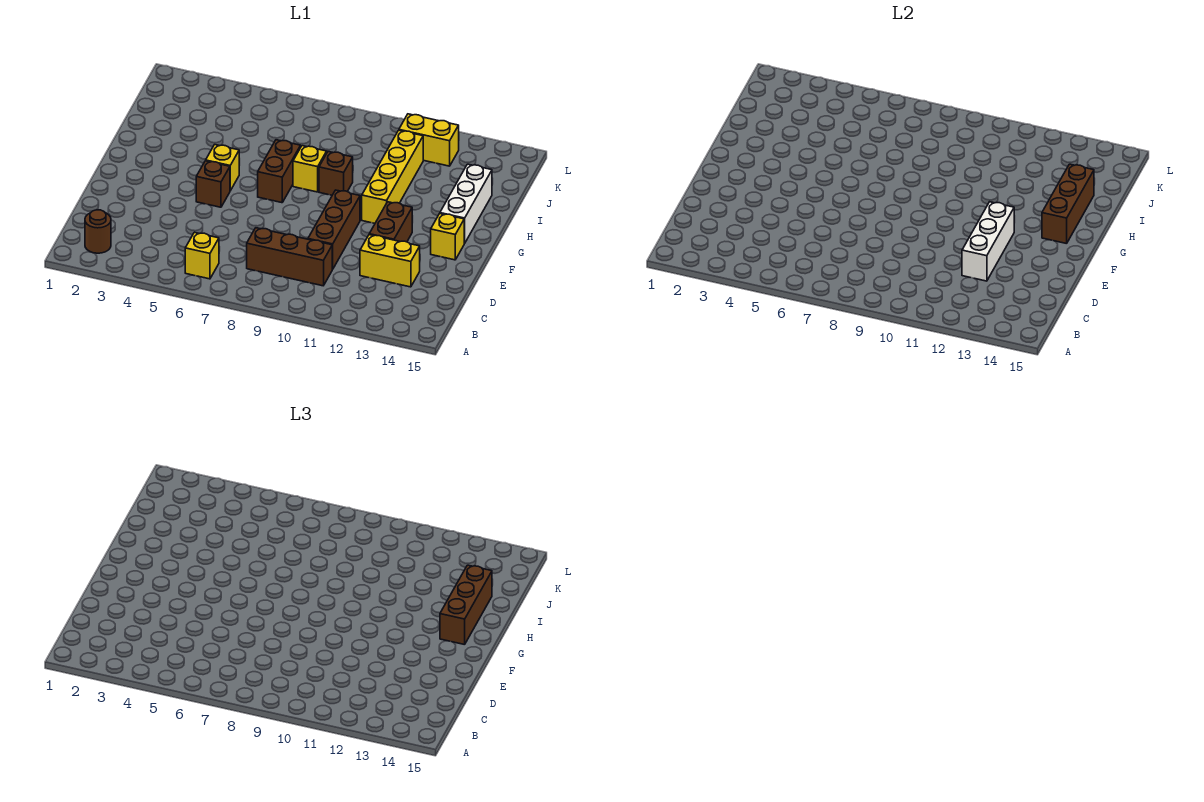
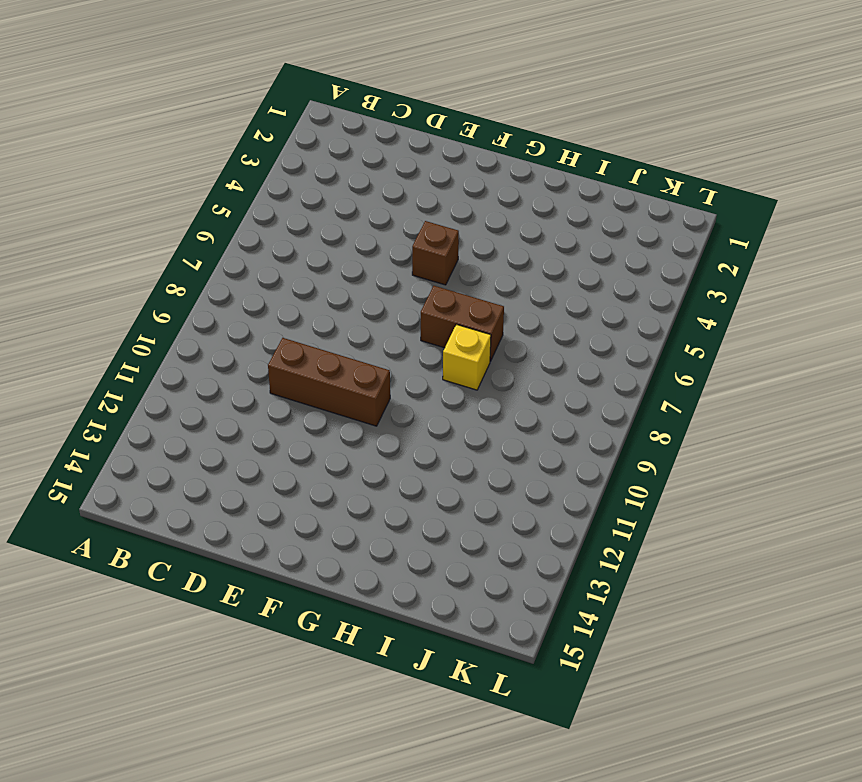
none -> brown round brick B2 level 1
none -> yellow brick B6 level 1
none -> brown brick C8:C10 level 1

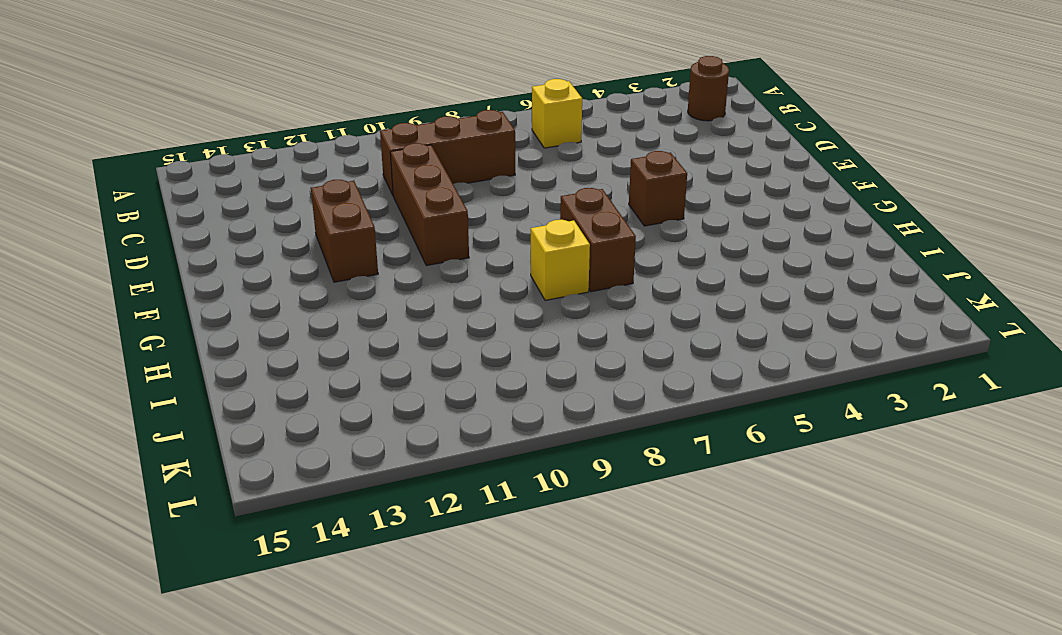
none -> yellow brick D12:D13 level 1
none -> yellow brick F14 level 1
none -> yellow brick G5 level 1

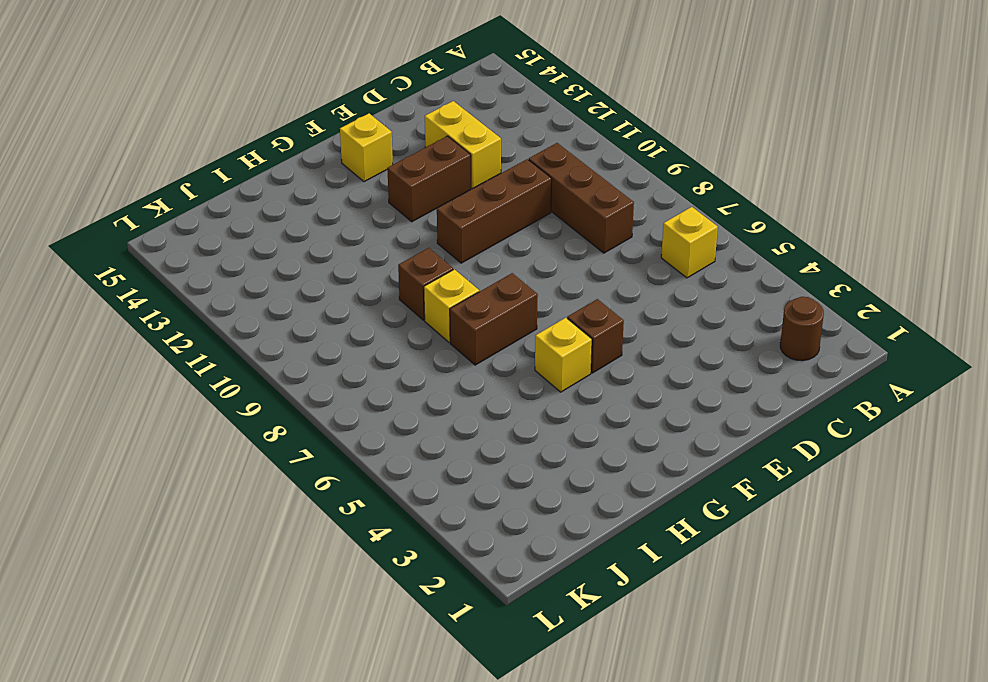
none -> yellow brick G11:J11 level 1
none -> white brick G14:I14 level 1
none -> yellow brick K11:K12 level 1

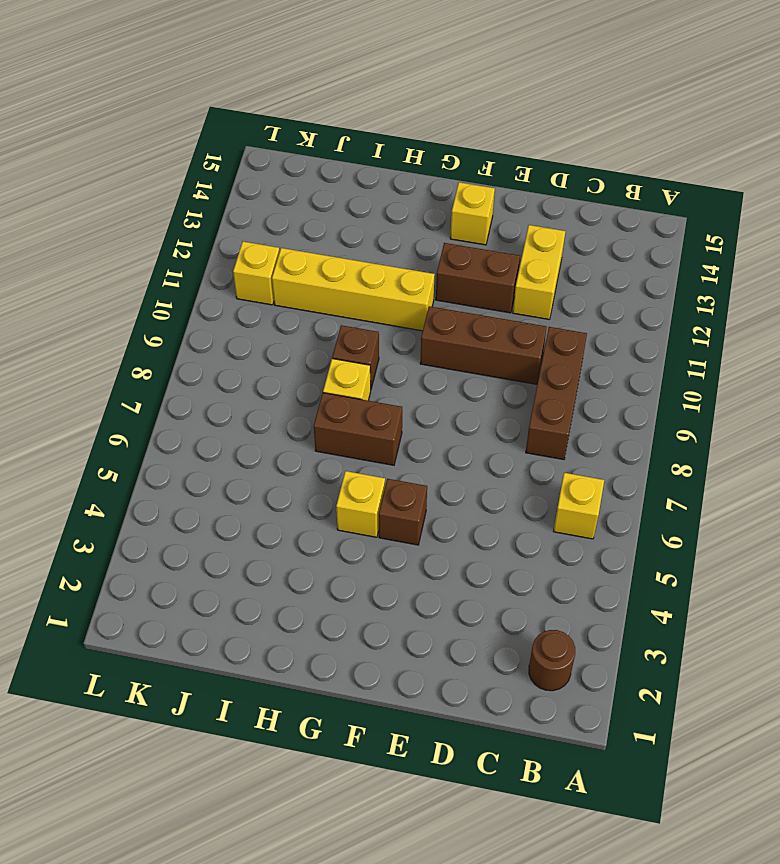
yellow brick K11 level 1 -> yellow brick K11:K12 level 1
none -> white brick G14:I14 level 1
none -> white brick D12:F12 level 2
none -> brown brick G14:I14 level 2

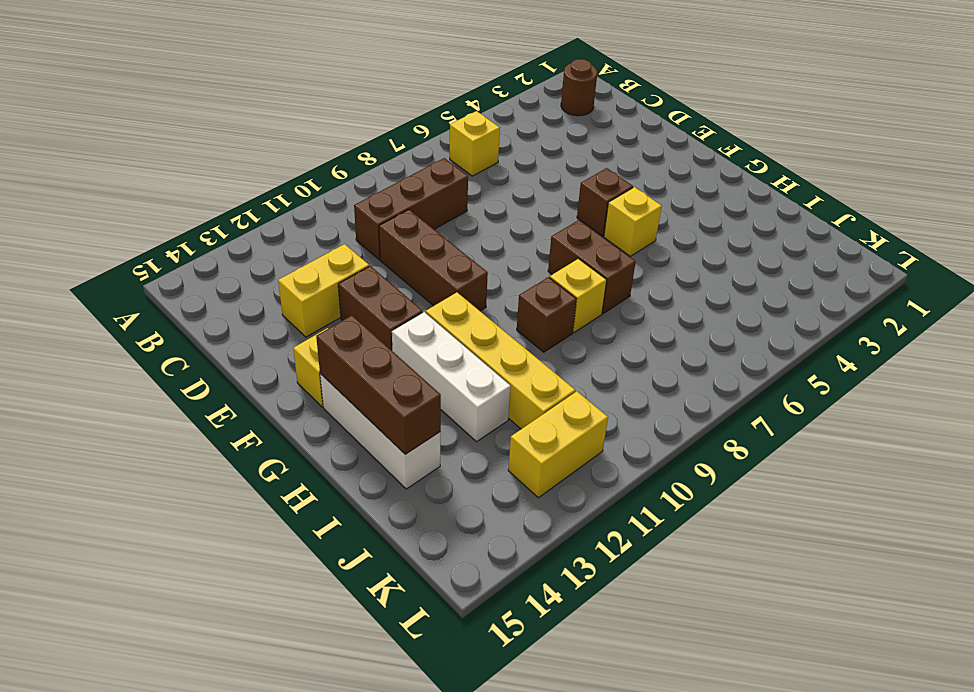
white brick G12:I12 level 1 -> white brick D12:F12 level 2
none -> brown brick G14:I14 level 3

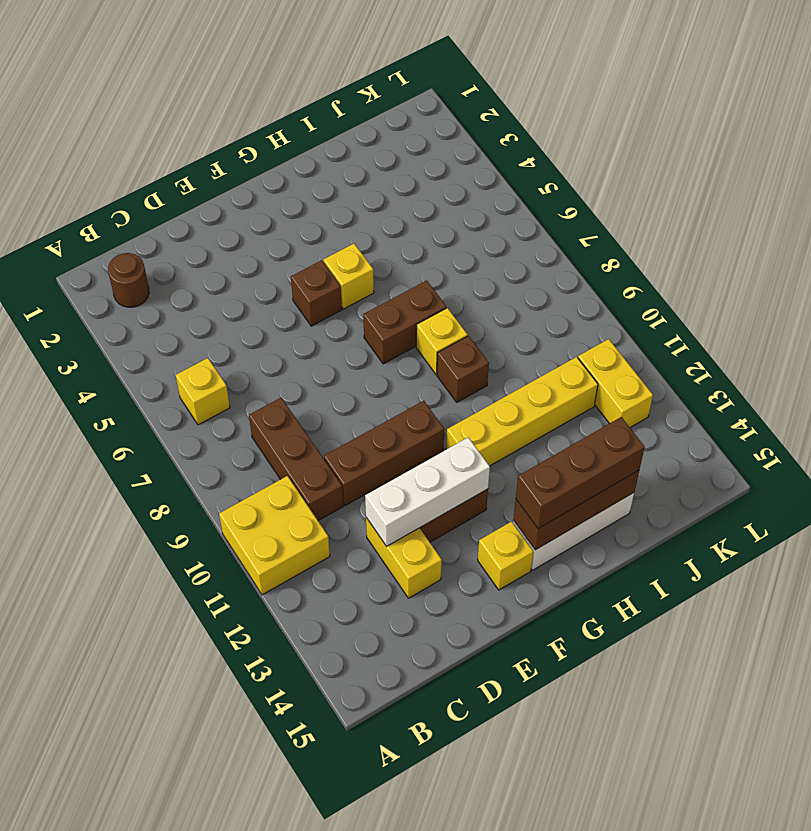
yellow brick A10:B11 level 1 -> none

